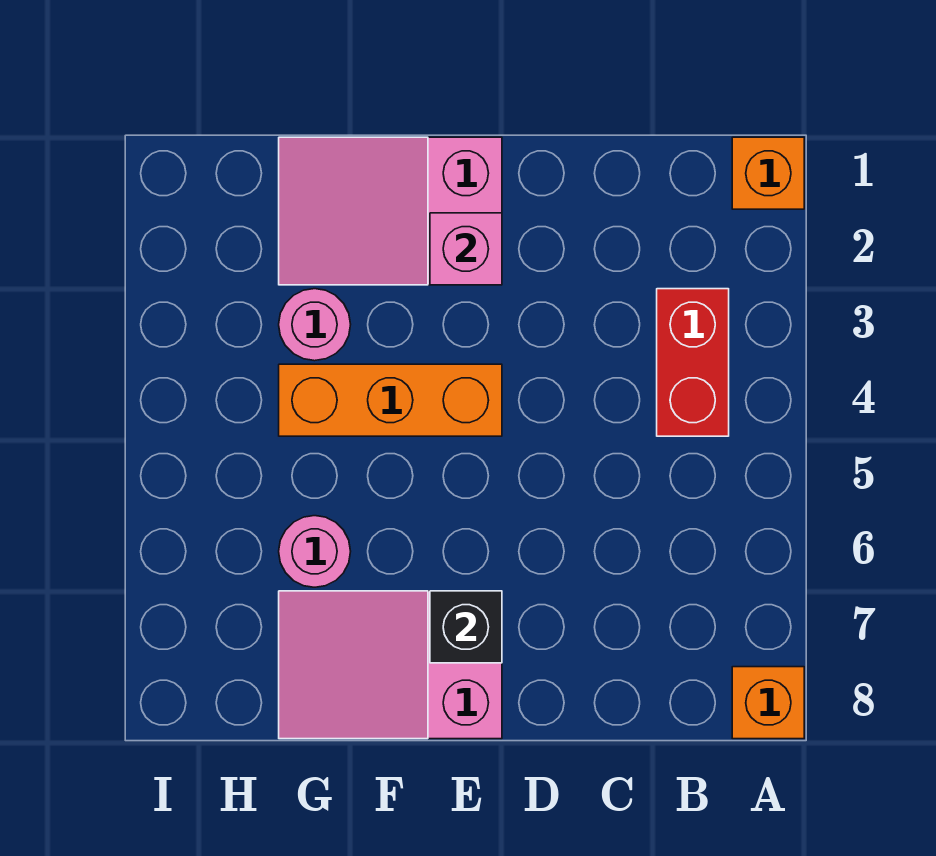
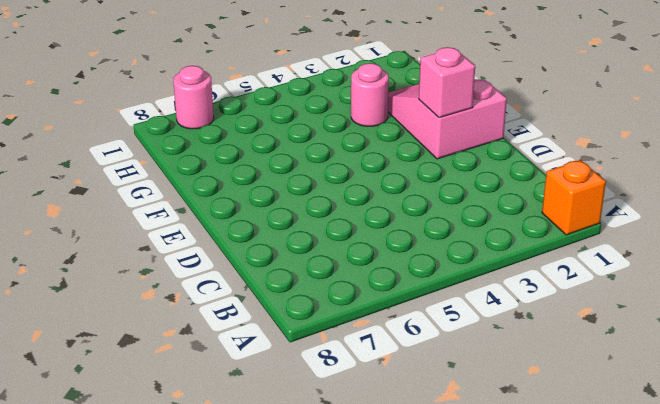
pink round brick I7 level 1 -> pink round brick G6 level 1
none -> orange brick A8 level 1
none -> red brick B3:B4 level 1

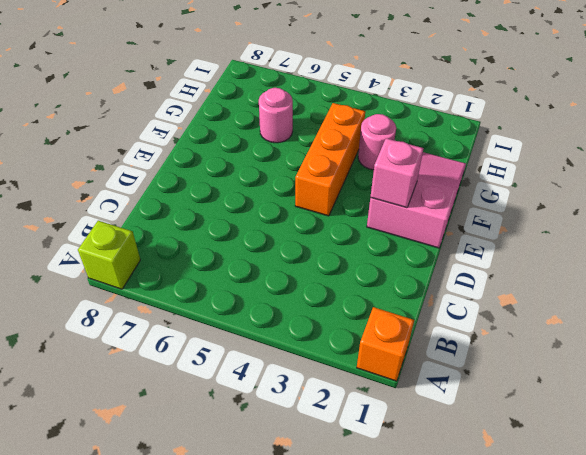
lime brick A8 level 1 -> orange brick A8 level 1
none -> red brick B3:B4 level 1
none -> pink slope E7:G8 level 1 top E

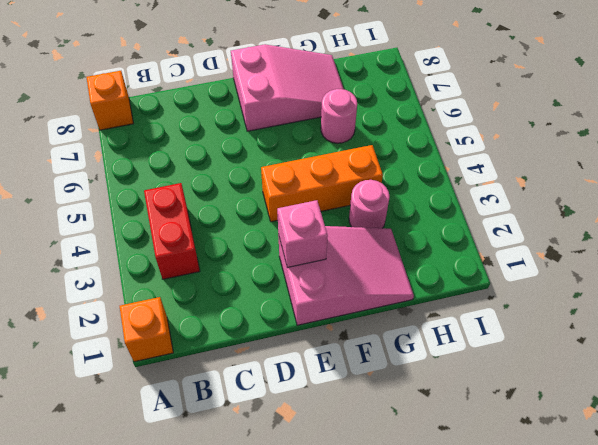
none -> black brick E7 level 2

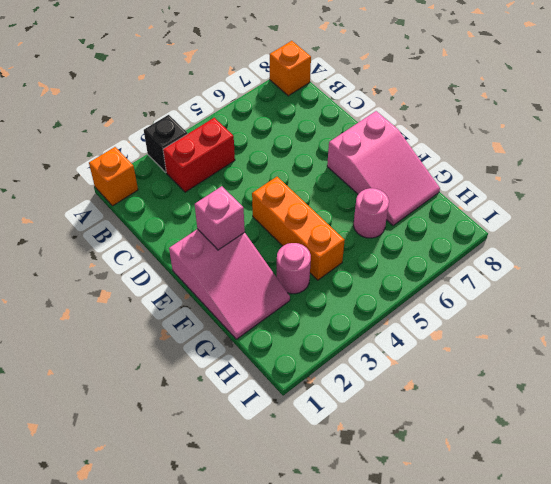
black brick A3 level 1 -> black brick E7 level 2

